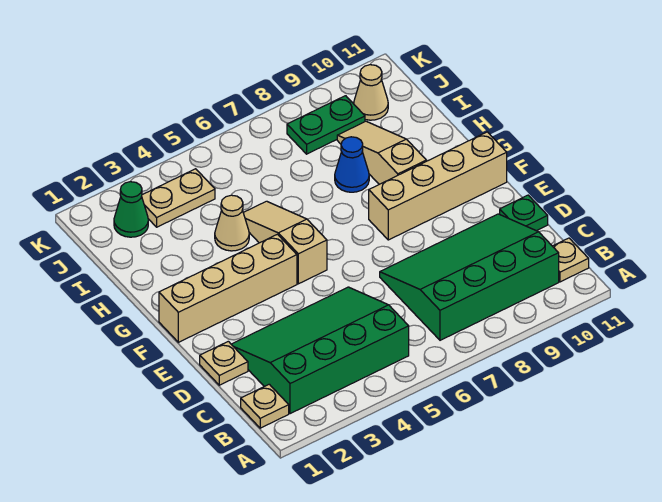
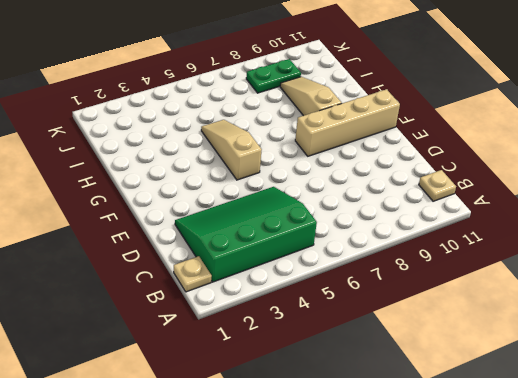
none -> green slope B7:D10 level 1 top B
none -> tan plate D1 level 1
none -> green plate D11 level 1

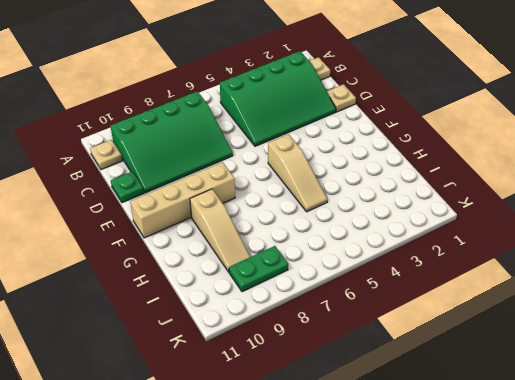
none -> tan brick F1:F4 level 1
none -> tan cone H4 level 1
none -> blue cone H8 level 1

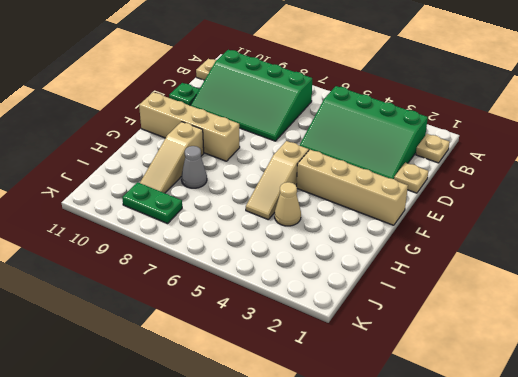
grey cone H8 level 1 -> blue cone H8 level 1
none -> green cone J2 level 1
none -> tan plate J3:J4 level 1
none -> tan cone J10 level 1

